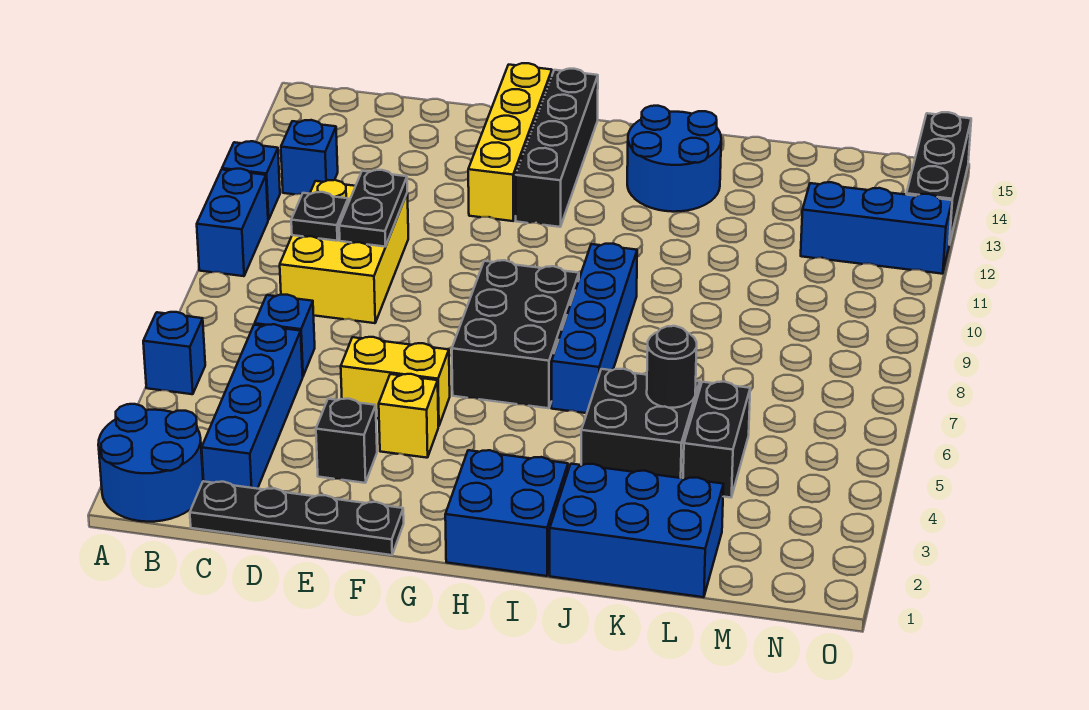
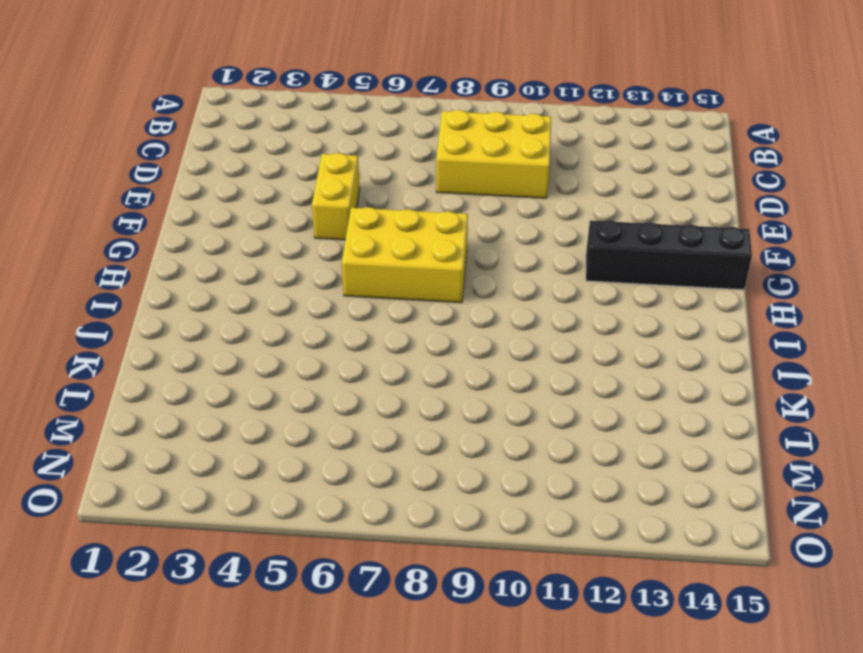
yellow brick G6:H8 level 1 -> black brick G6:H8 level 1
none -> blue round brick A1:B2 level 1
none -> blue brick A5 level 1
none -> blue brick A9:A10 level 1

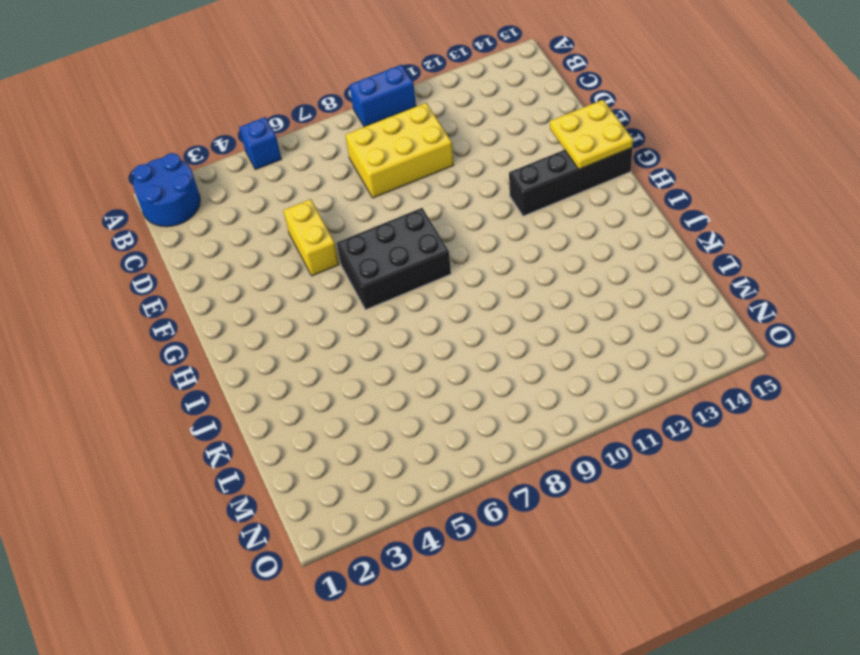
yellow plate F14:G15 level 2 -> none
none -> blue brick A11 level 1
none -> blue brick B12 level 1
none -> black plate C1:F1 level 1

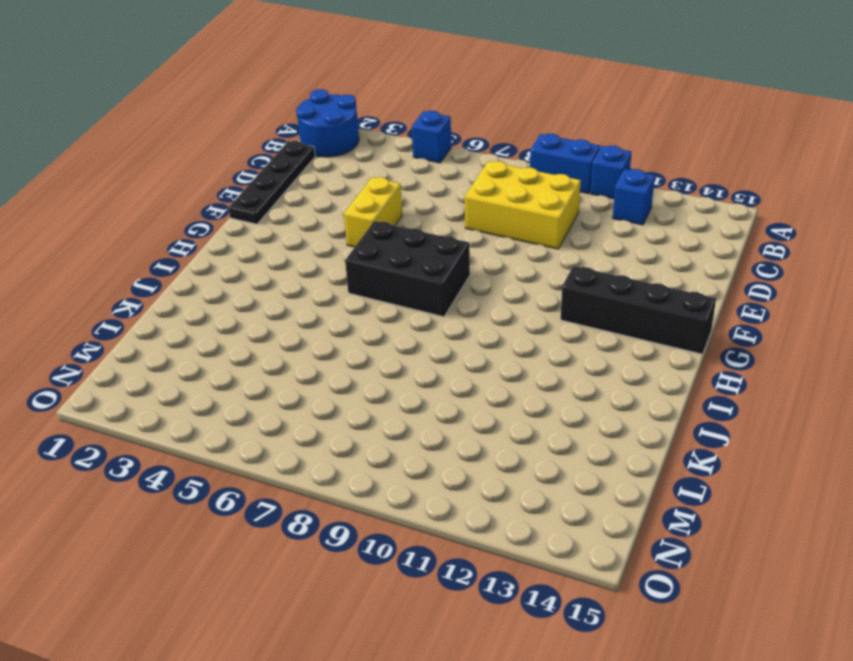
none -> blue brick C2:C5 level 1
none -> blue brick C6 level 1
none -> black brick E3 level 1

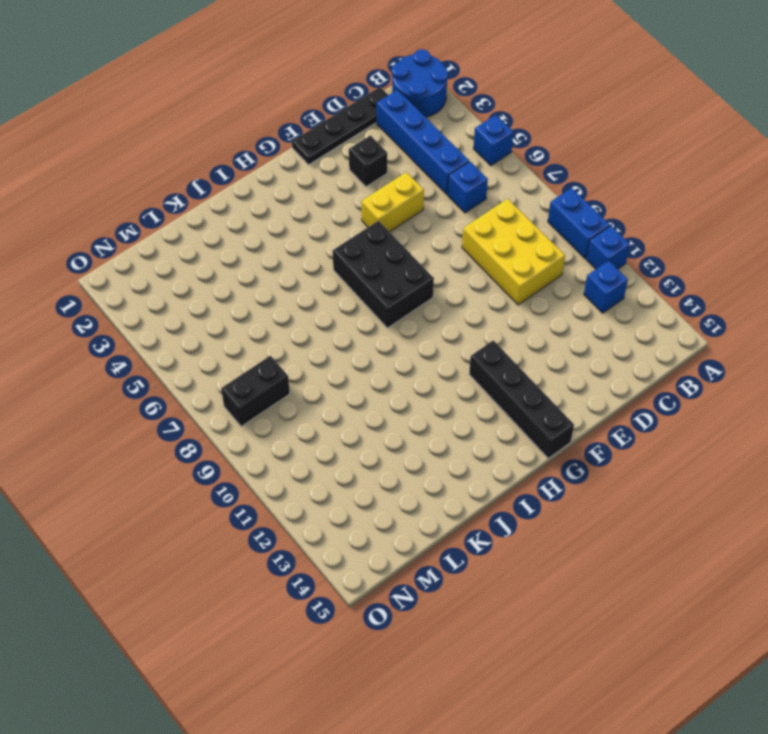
black brick M8:N8 level 1 -> black brick L4:L5 level 1
none -> yellow brick F4 level 1
none -> yellow brick F12:F15 level 1
none -> blue brick H1:I2 level 1

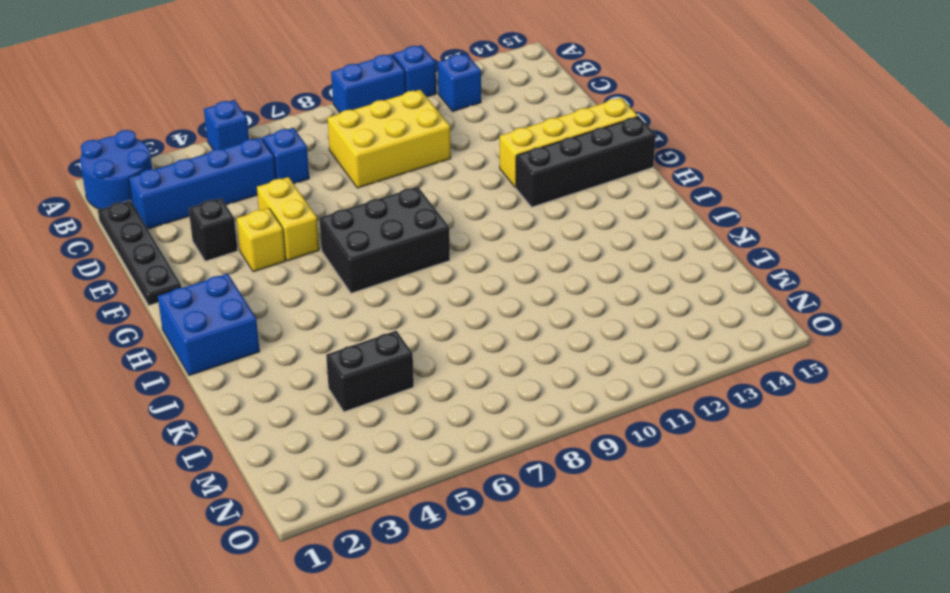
none -> blue brick I6:I9 level 1
none -> blue round brick I13:J14 level 1
none -> blue brick J1:L2 level 1

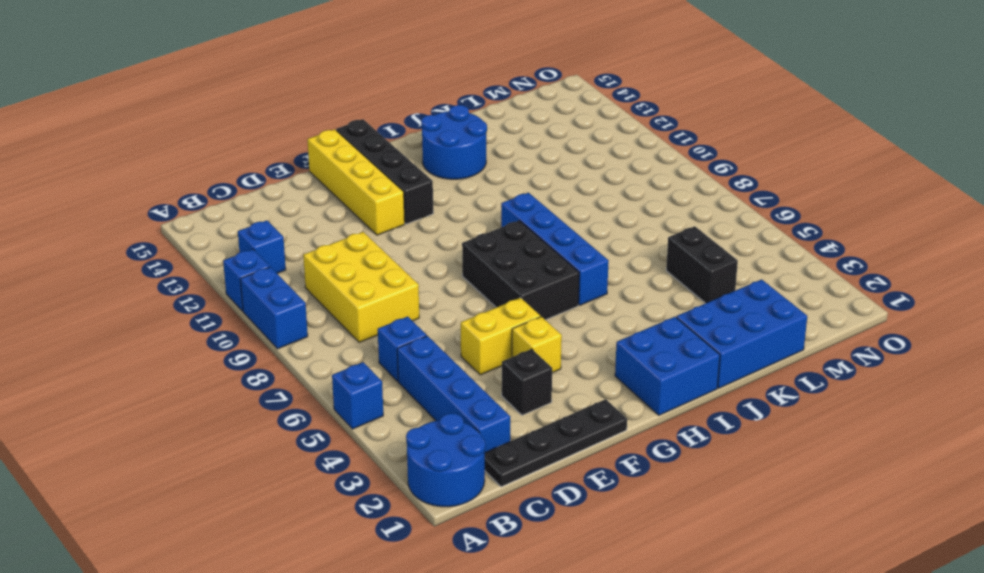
none -> black brick J4:K5 level 1
none -> blue brick M12:O12 level 1
none -> black brick O13:O15 level 1

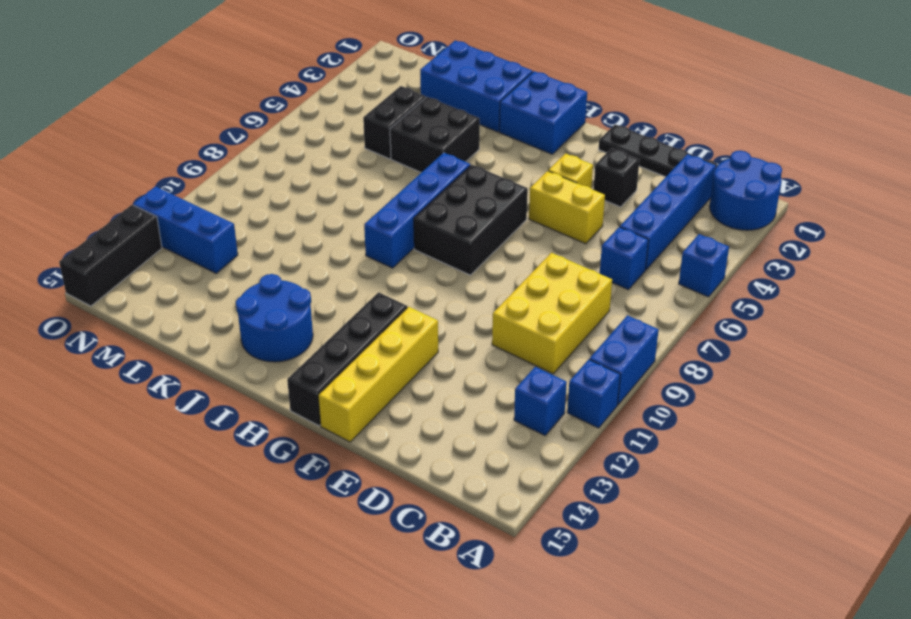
none -> black plate C9 level 2
none -> black plate D9:D10 level 2
none -> black round brick K5 level 2

